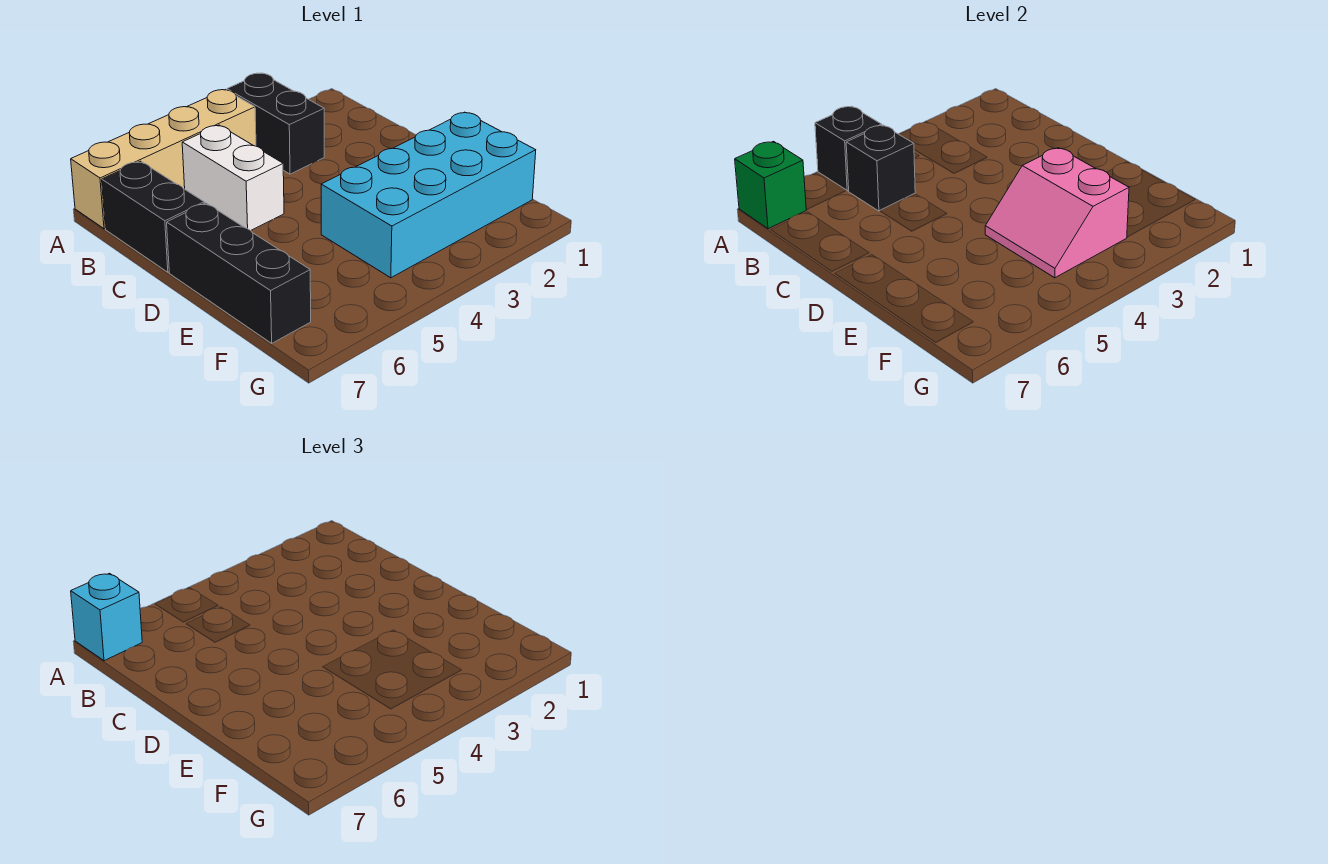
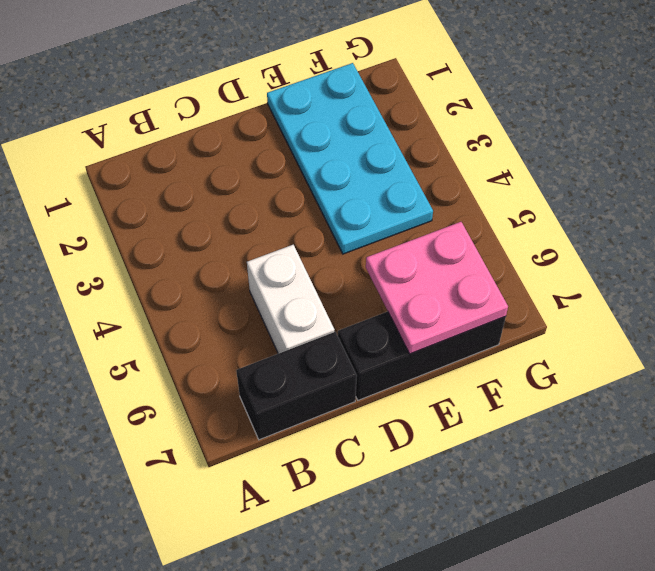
white brick C5:C6 level 1 -> white brick B5:C5 level 1
cyan plate E1:F4 level 1 -> cyan brick E1:F4 level 1
pink plate E6:F7 level 2 -> none
none -> black brick A3:B3 level 1
none -> tan brick A4:A7 level 1

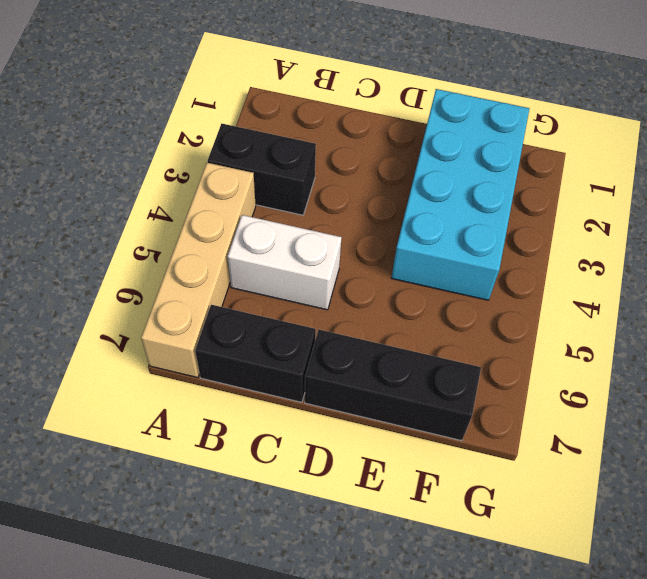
none -> black brick A5 level 2
none -> green brick A7 level 2

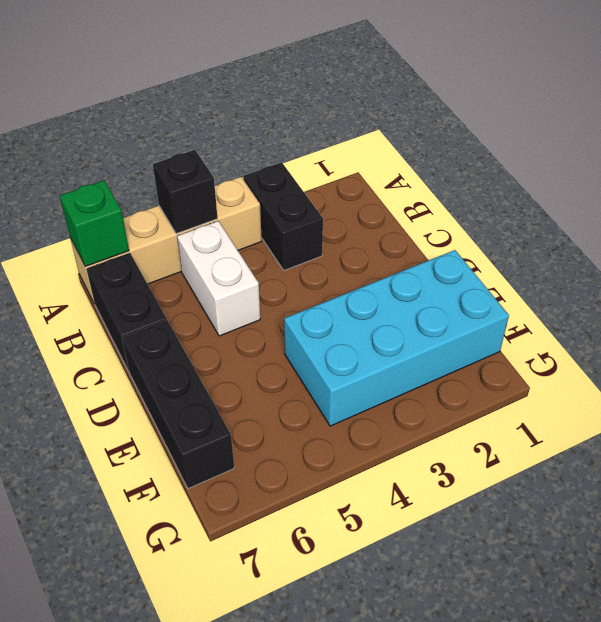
none -> black brick B5 level 2
none -> pink slope E3:F4 level 2 top 3

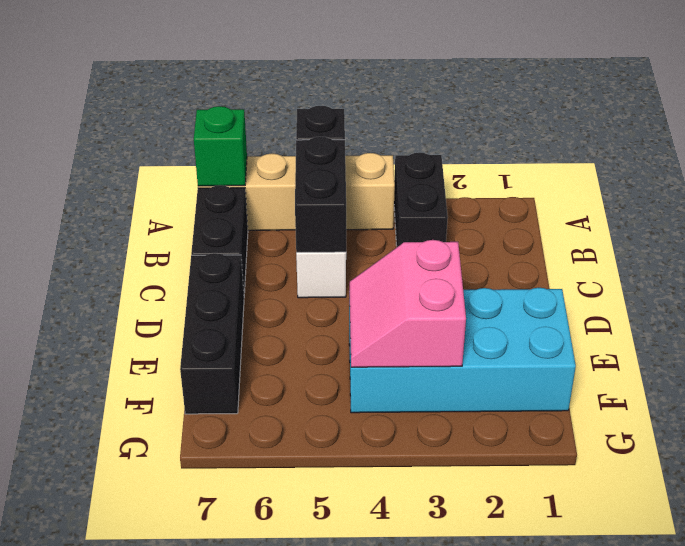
black brick B5:C5 level 2 -> black brick B5 level 2
none -> cyan brick A7 level 3

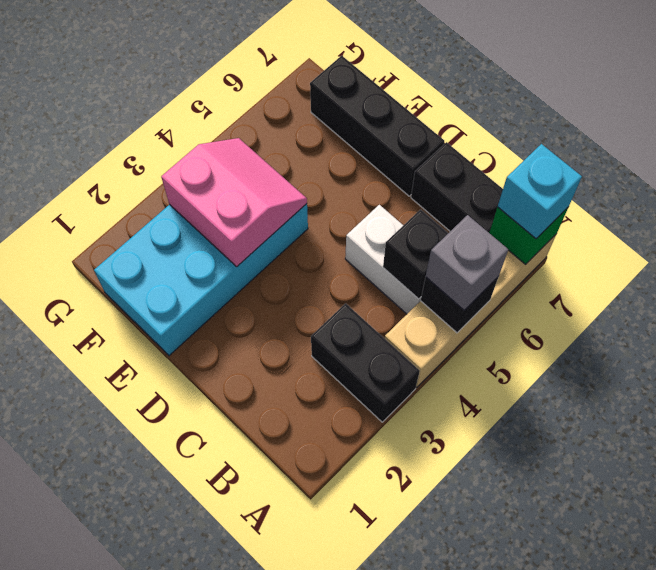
grey brick A5 level 3 -> none

